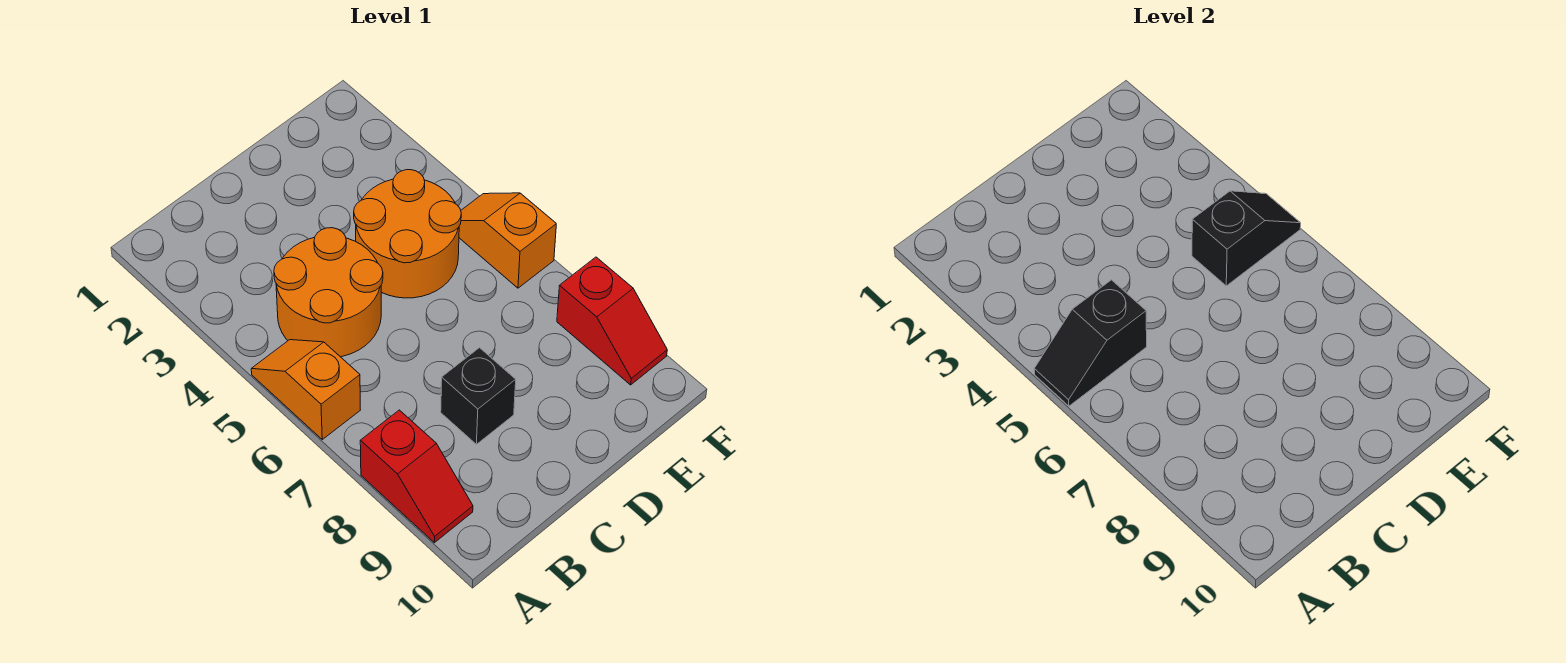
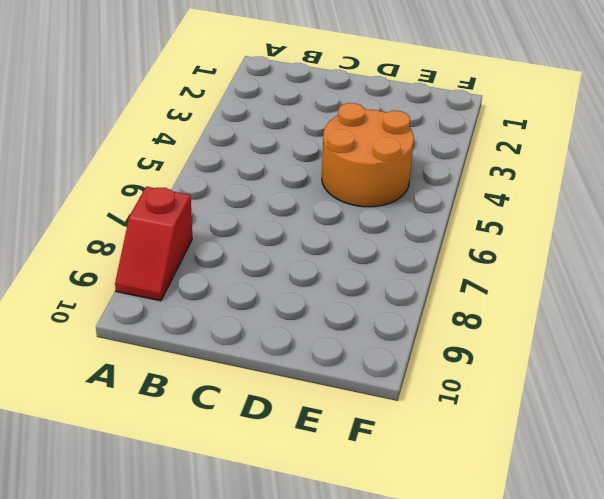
none -> orange slope A5:A6 level 1 top 6
none -> orange round brick B4:C5 level 1

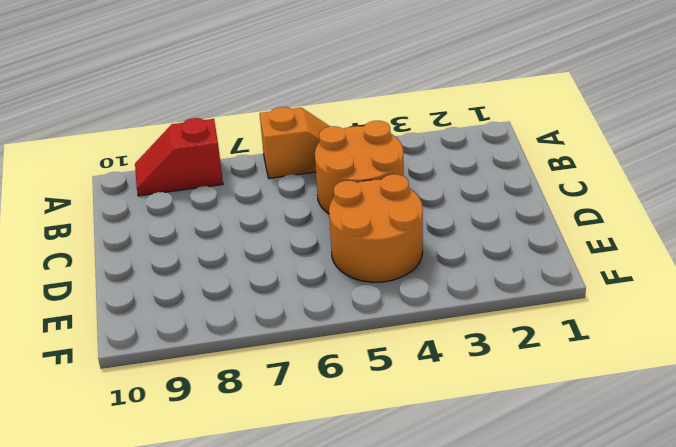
none -> black brick C8 level 1
none -> orange slope F5:F6 level 1 top 6

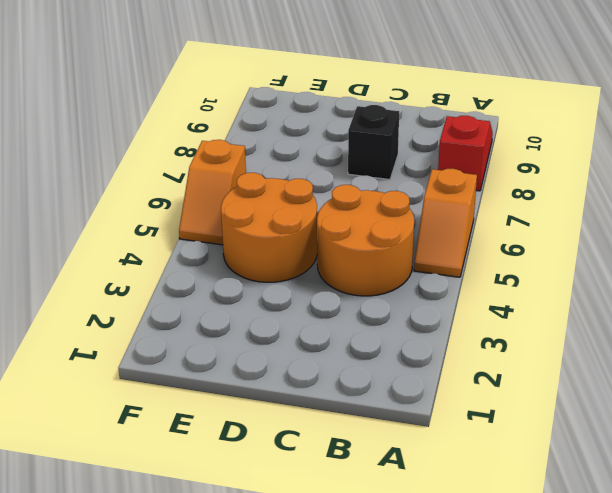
none -> red slope F8:F9 level 1 top 8
none -> black slope A5:B5 level 2 top B

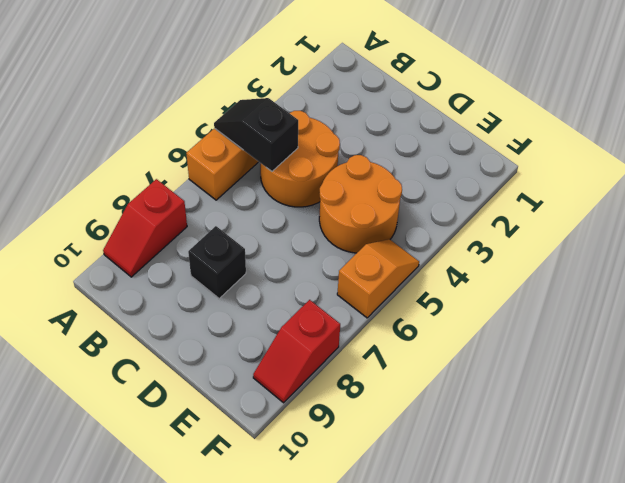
none -> black slope E5:F5 level 2 top E

